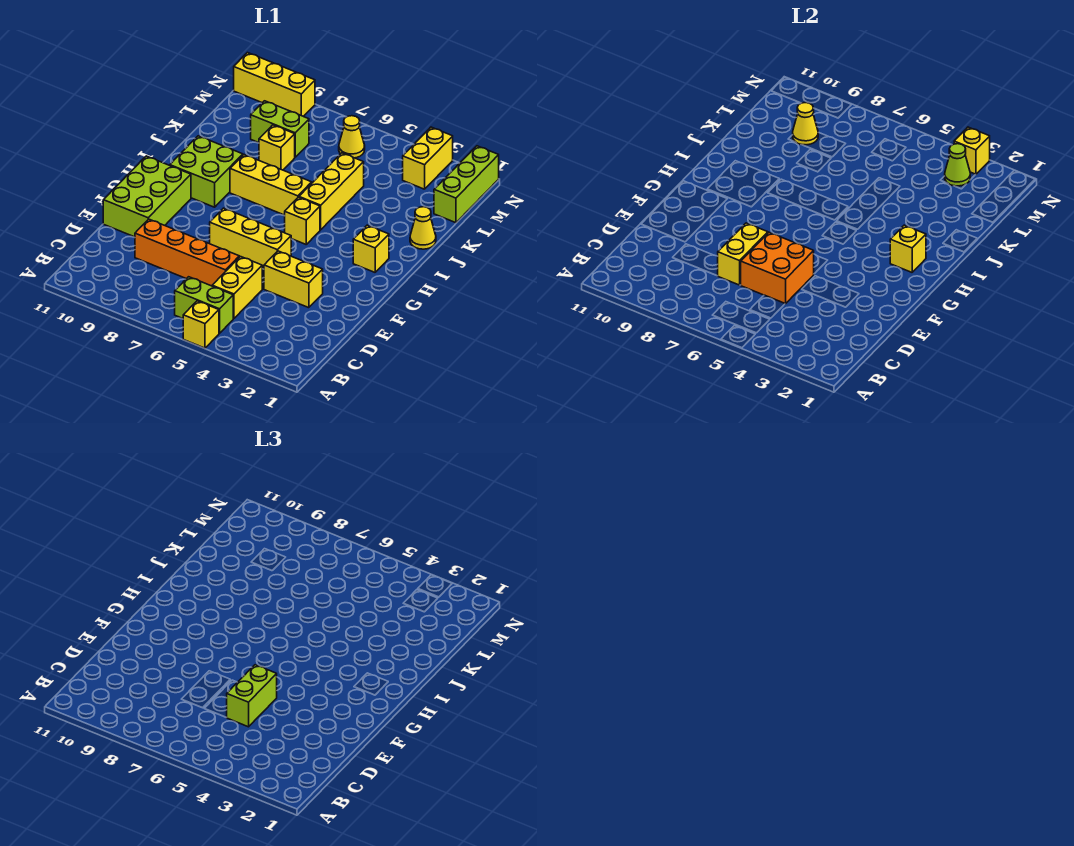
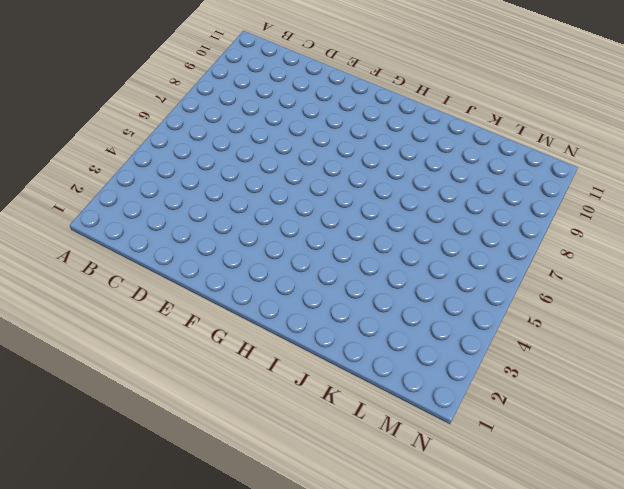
none -> yellow brick A5 level 1
none -> lime brick B5:B6 level 1
none -> yellow brick C5:D5 level 1

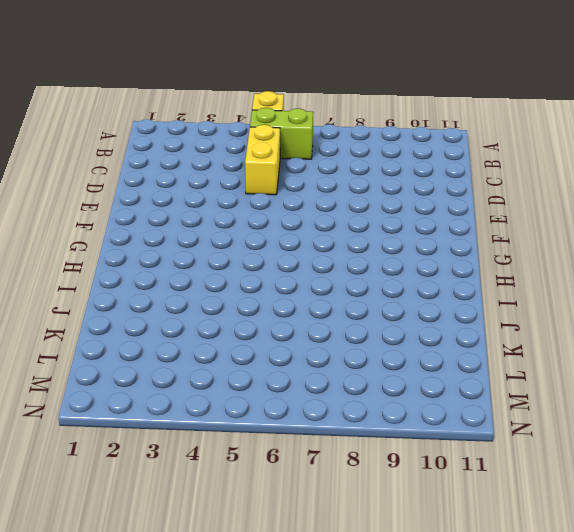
none -> orange brick D6:D9 level 1
none -> yellow brick E3:E4 level 1
none -> lime brick E10:G11 level 1

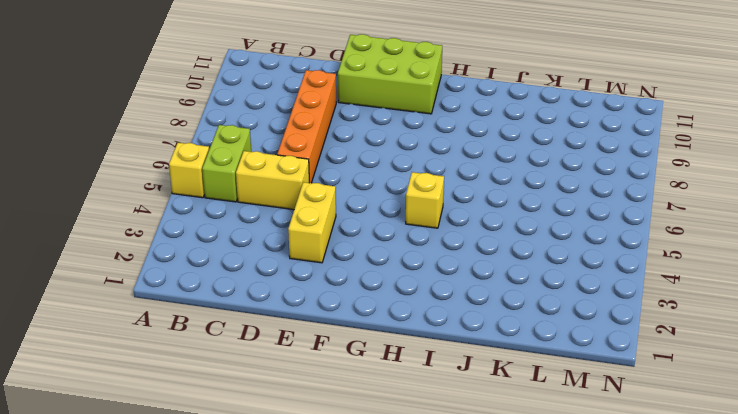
none -> yellow brick F5:F7 level 1
none -> yellow brick H2 level 1
none -> lime brick H9:I10 level 1

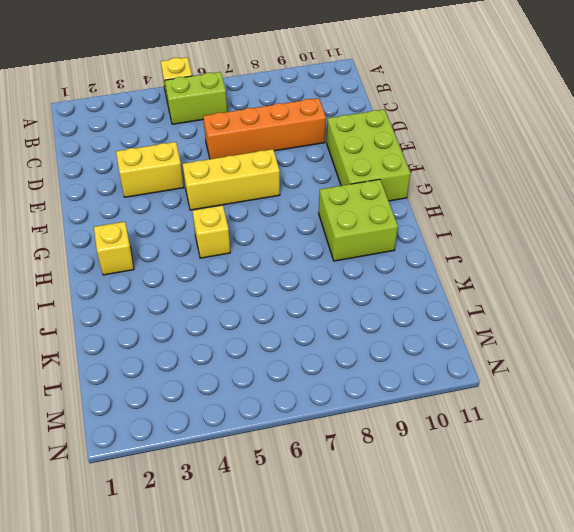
none -> yellow brick C5:D5 level 1
none -> yellow brick I5:K5 level 1
none -> yellow brick I6:I8 level 1

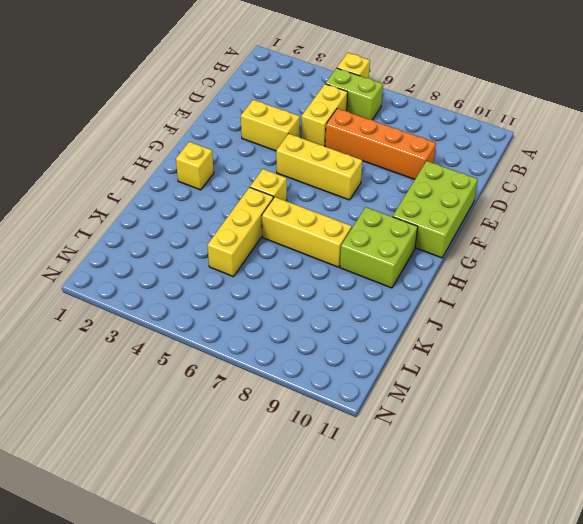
none -> yellow cone J1 level 1
none -> yellow brick K8 level 1
none -> lime brick L1:N1 level 1

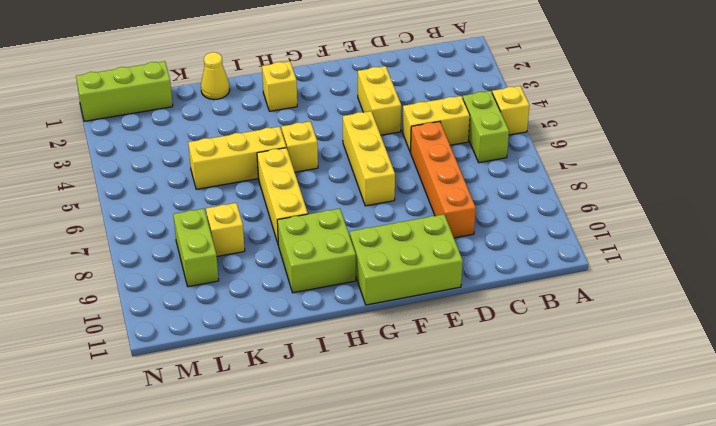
none -> yellow brick M3:N3 level 1
none -> yellow cone M6 level 1
none -> yellow brick N9:N11 level 1

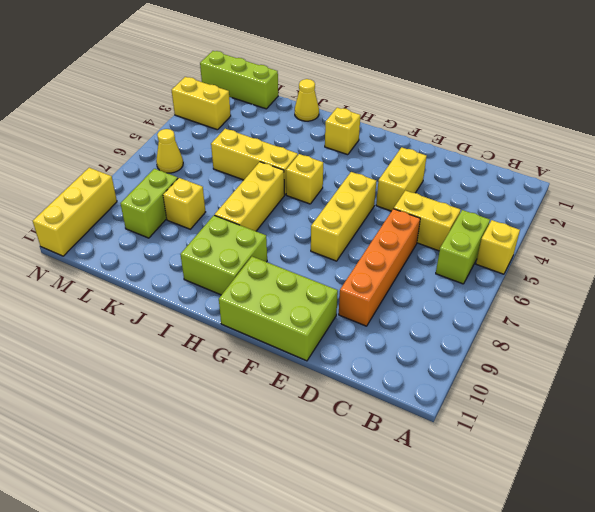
none -> orange brick D5:E6 level 2
none -> yellow brick D7:E7 level 2
none -> yellow brick H2 level 2

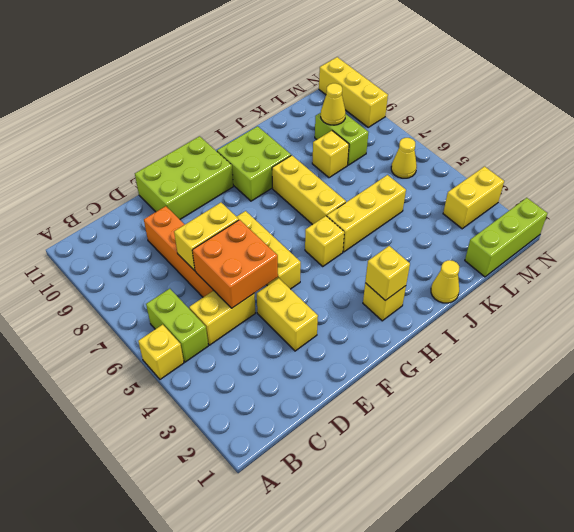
none -> lime cone M3 level 2
none -> yellow brick N3 level 2
none -> lime brick D5:E5 level 3

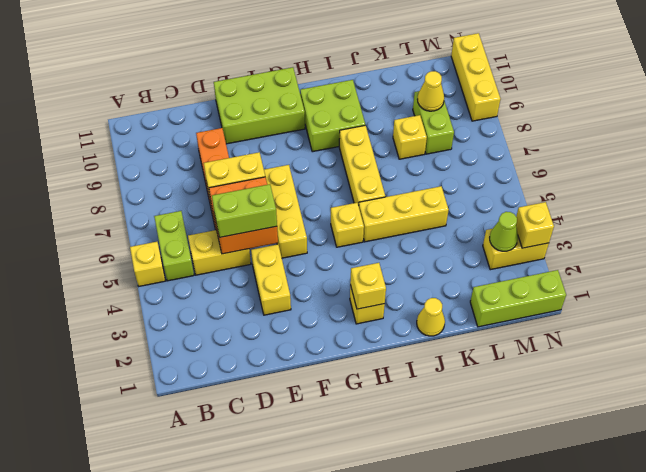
none -> yellow cone M6 level 1

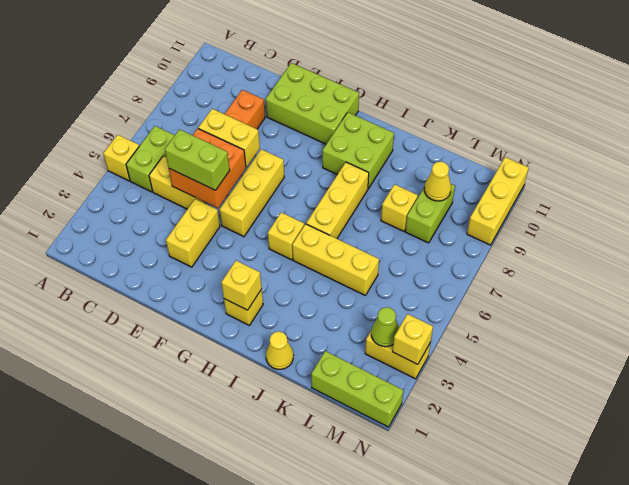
none -> yellow cone M6 level 1

